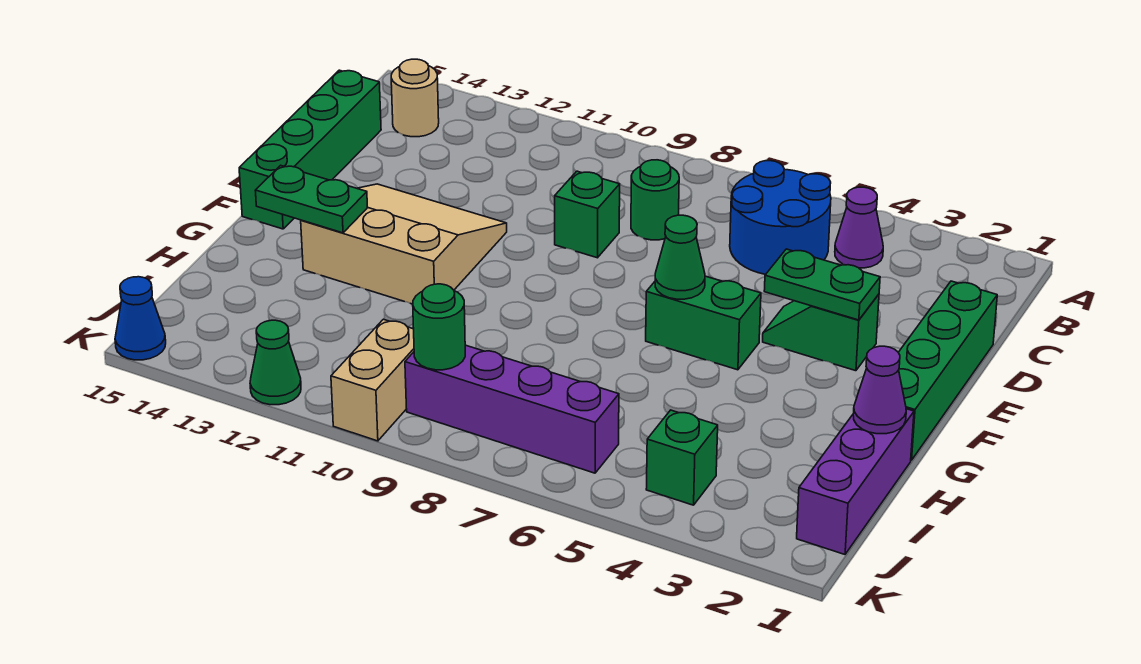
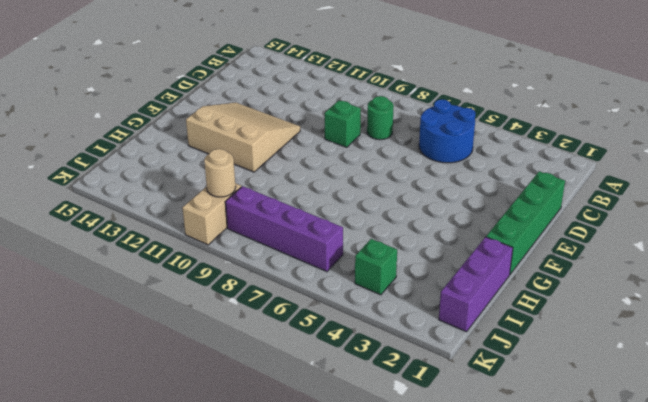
tan round brick J10 level 2 -> tan round brick B14 level 1
none -> purple cone B4 level 1
none -> green brick C15:F15 level 1
none -> green slope E3:E4 level 1 top 3

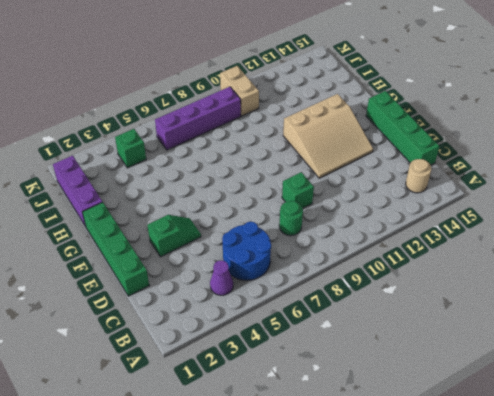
none -> green brick F5:F6 level 1
none -> green cone K12 level 1
none -> blue cone K15 level 1

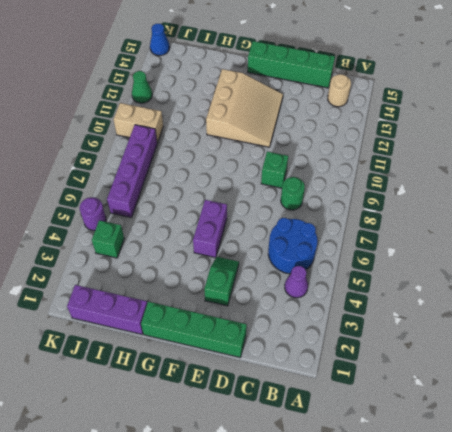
purple brick F5:F6 level 1 -> green brick F5:F6 level 1
purple round brick K5 level 1 -> none
none -> green plate E3:E4 level 2
none -> green cone F6 level 2
none -> green plate G13:G14 level 2

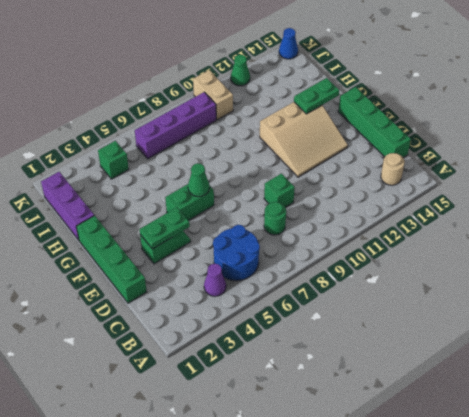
none -> purple cone H1 level 2
none -> green round brick J9 level 2

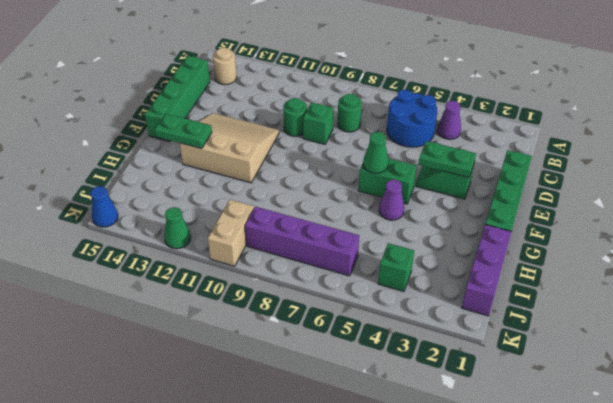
green round brick D10 level 1 -> green round brick J9 level 2
purple cone G5 level 1 -> purple cone H1 level 2

